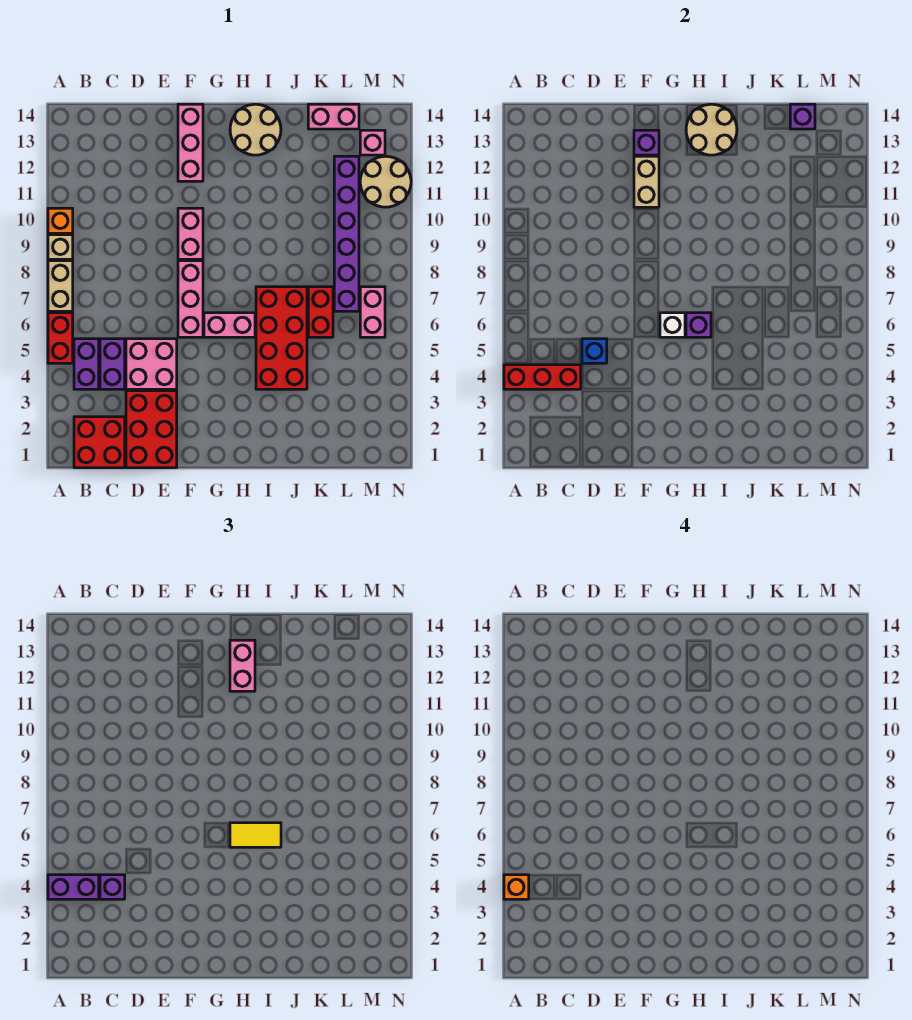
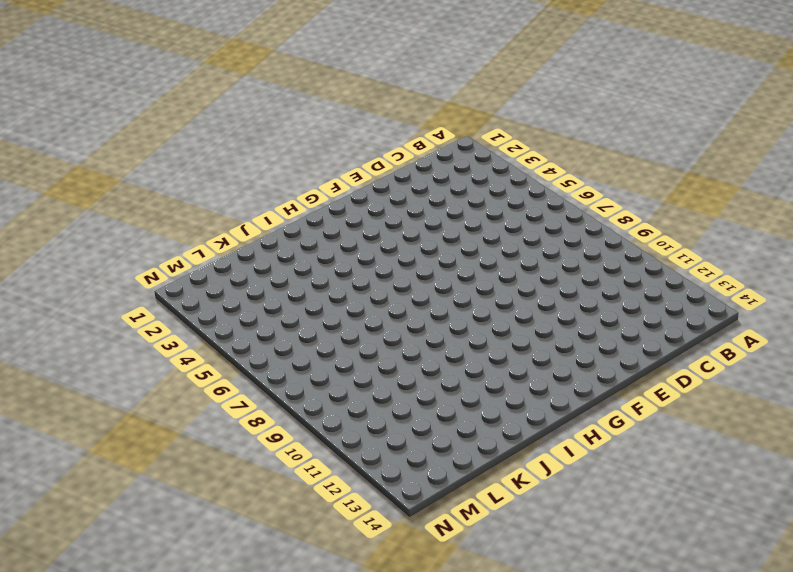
none -> red brick A5:A6 level 1
none -> tan brick A7:A8 level 1
none -> tan brick A9 level 1
none -> orange brick A10 level 1

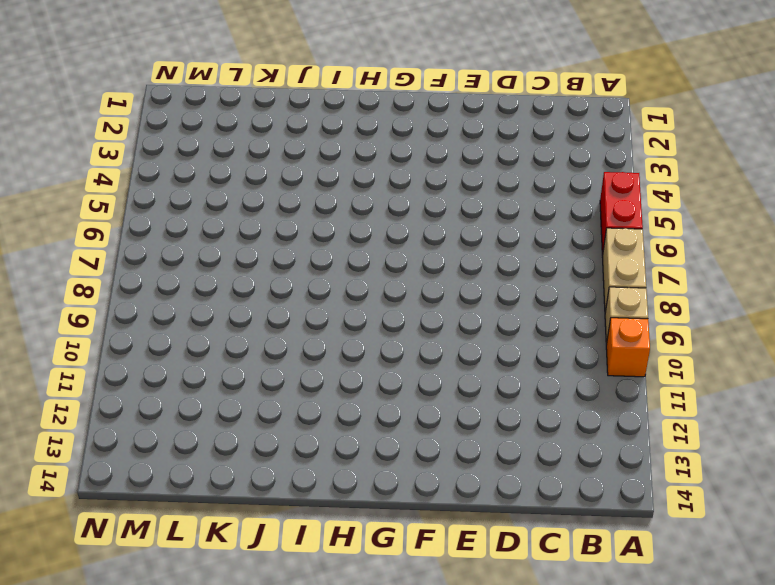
none -> red brick B1:C2 level 1
none -> purple brick B4:B5 level 1
none -> purple brick C4:C5 level 1
none -> red brick D1:E3 level 1

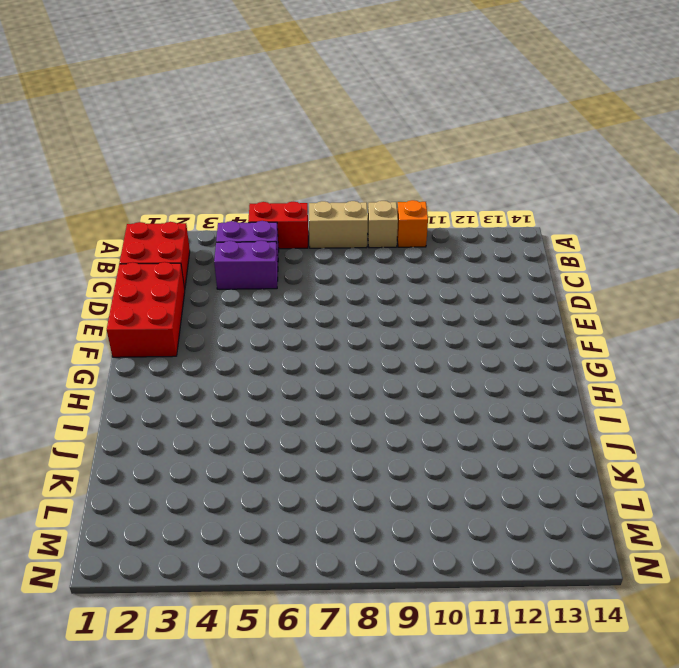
red brick D1:F2 level 1 -> red brick D1:E3 level 1
none -> pink brick D4:E5 level 1
none -> pink brick F6:F8 level 1
none -> pink brick F9:F10 level 1
none -> pink brick F12:F14 level 1

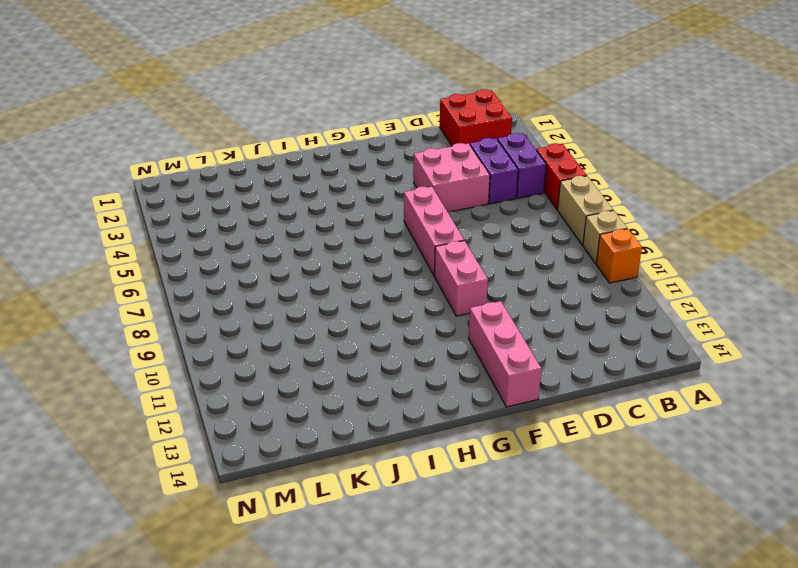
none -> red brick D1:E3 level 1
none -> pink brick G6:H6 level 1
none -> tan round brick H13:I14 level 1
none -> red brick I4:J7 level 1

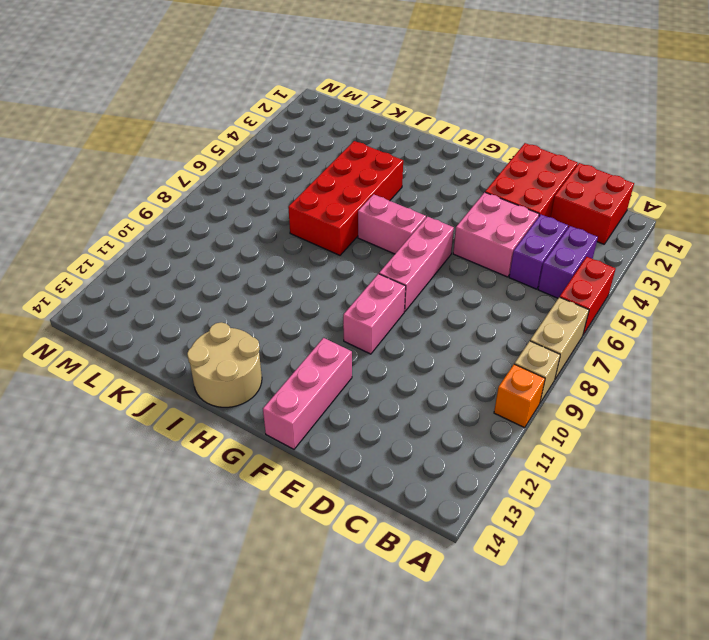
none -> red brick K6:K7 level 1
none -> pink brick K14:L14 level 1
none -> purple brick L7:L12 level 1
none -> pink brick M6:M7 level 1

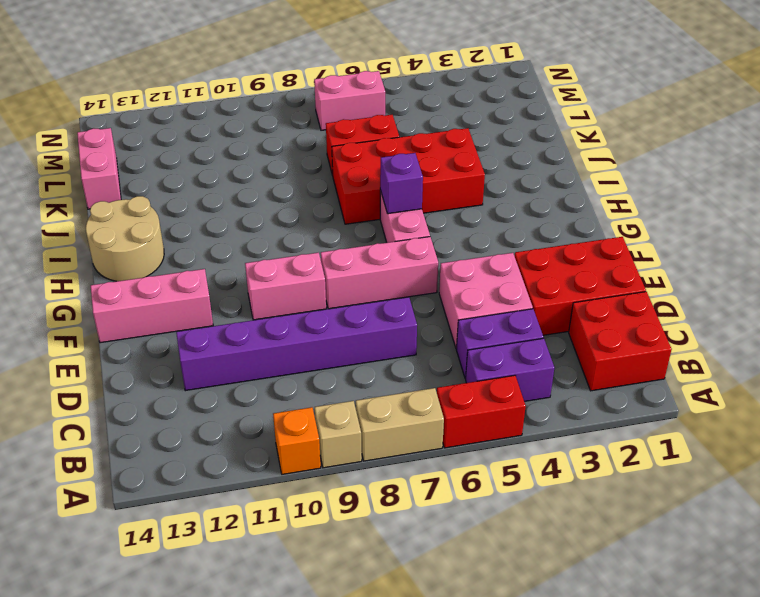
purple brick D7:D12 level 1 -> purple brick L7:L12 level 1
none -> tan round brick M11:N12 level 1
none -> pink brick M13 level 1
none -> red brick A4:C4 level 2
none -> blue brick D5 level 2

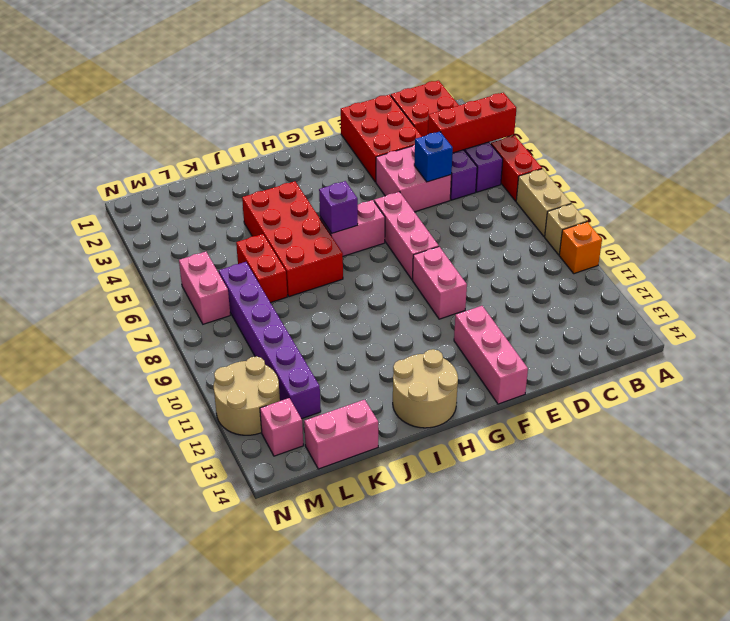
none -> tan brick F11:F12 level 2
none -> purple brick F13 level 2
none -> white brick G6 level 2
none -> tan round brick H13:I14 level 2

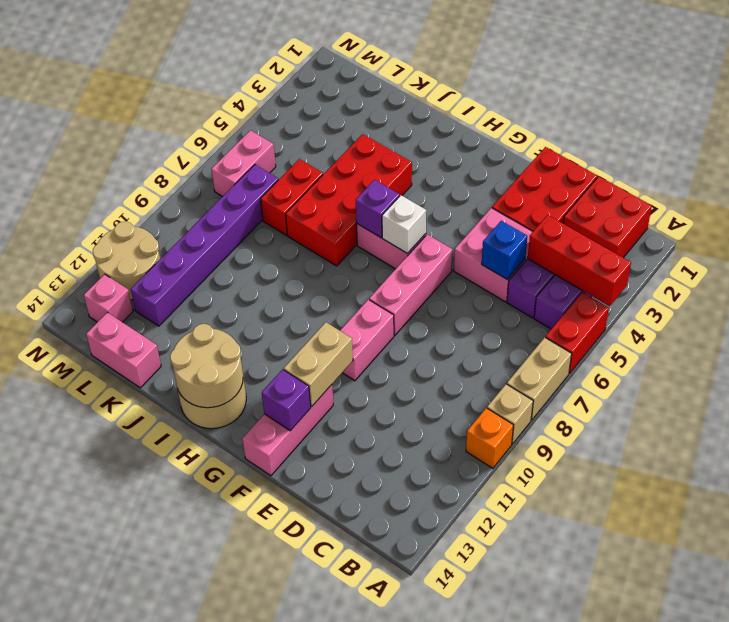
none -> purple brick L14 level 2
none -> purple brick A4:B4 level 3
none -> purple brick C4 level 3
none -> yellow tile H6:I6 level 3

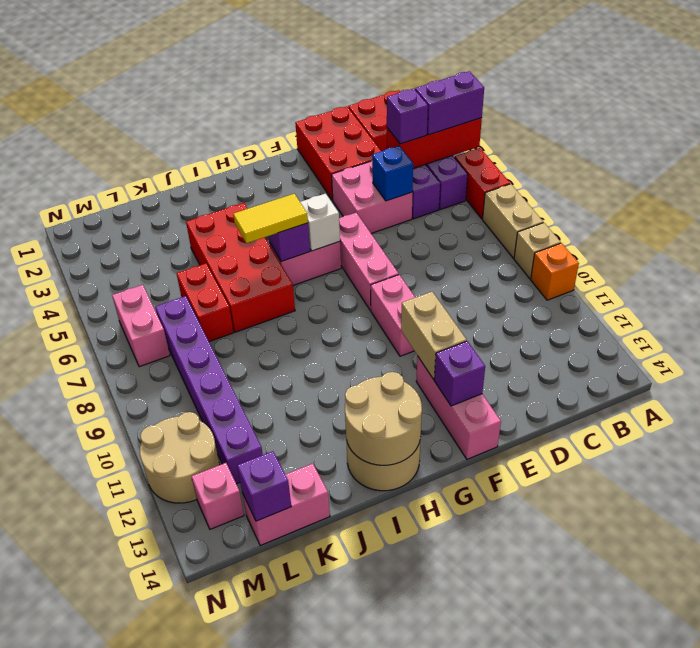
none -> pink brick H12:H13 level 3
none -> orange brick A4 level 4

